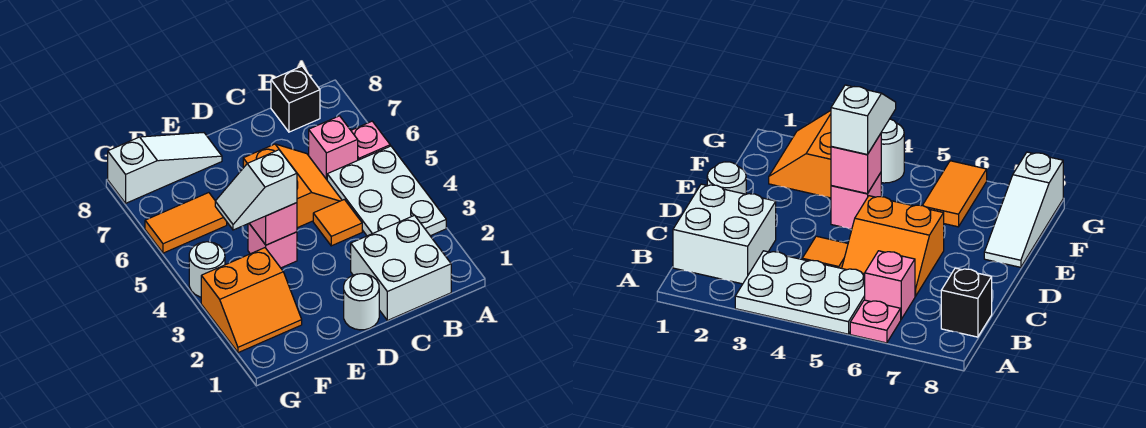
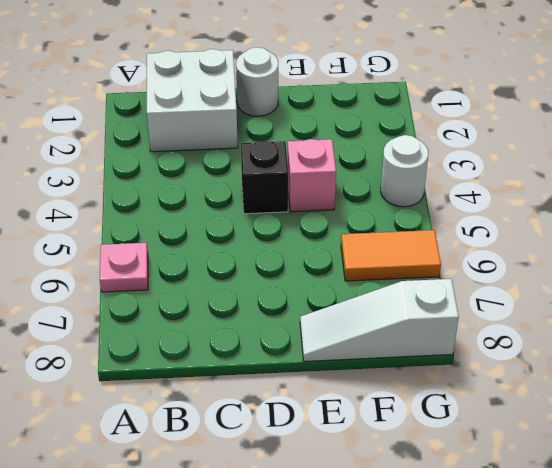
black brick D4 level 1 -> black brick B8 level 1
none -> white plate A3:B5 level 1
none -> pink brick B6 level 1
none -> orange tile C4 level 1

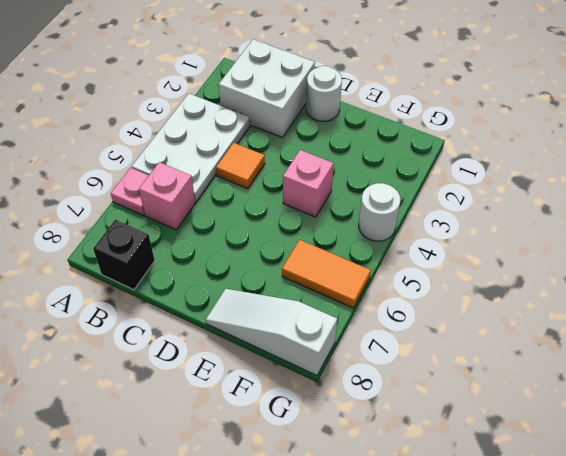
none -> orange slope C5:D6 level 1 top D
none -> orange slope F2:G3 level 1 top 3
none -> pink brick E4 level 2

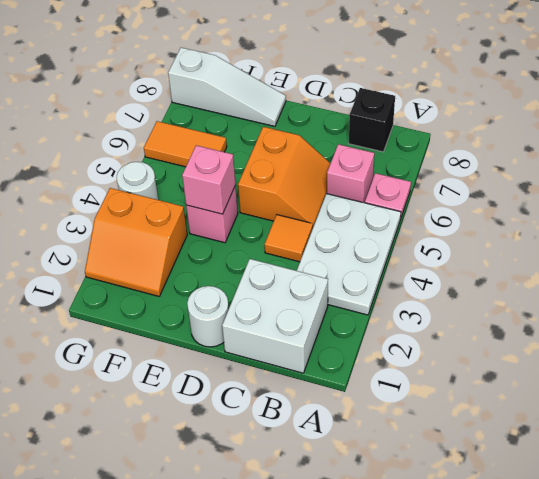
none -> white slope E4:F4 level 3 top E

